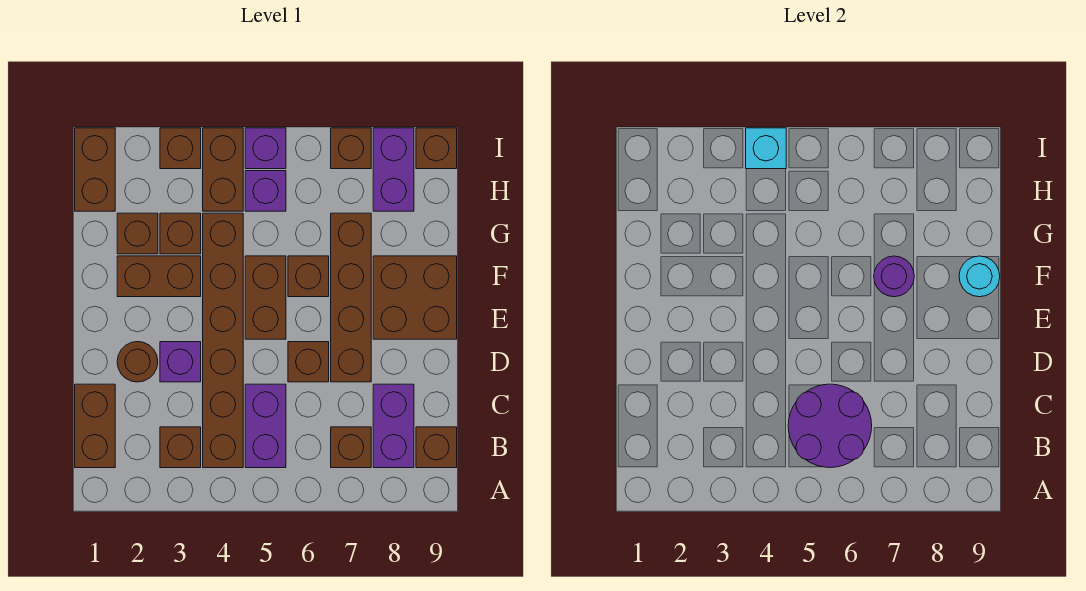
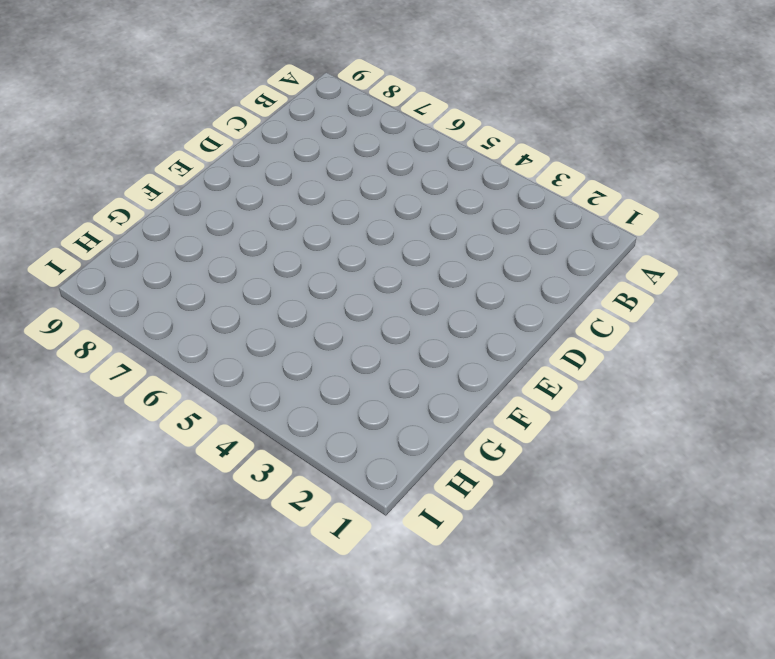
none -> brown brick B1:C1 level 1
none -> brown brick B3 level 1
none -> brown brick B4:G4 level 1

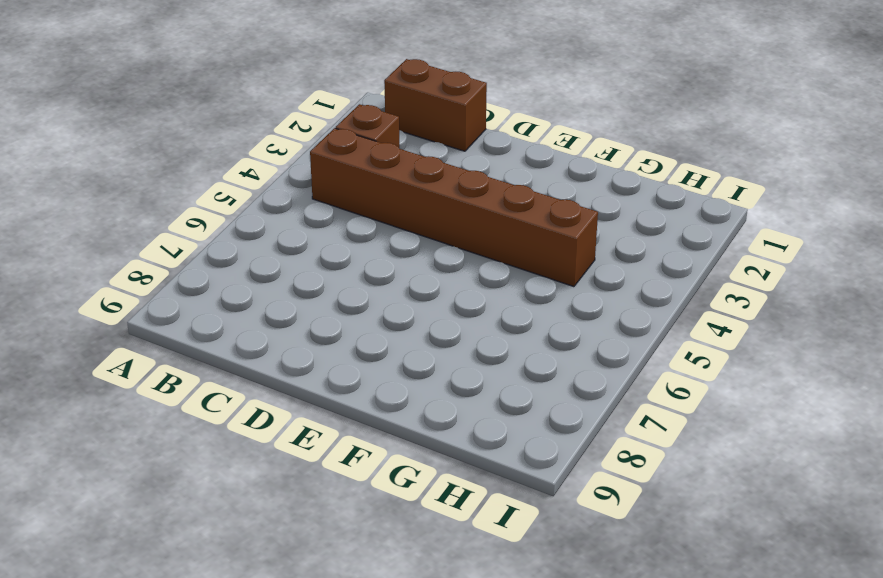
none -> purple brick B5:C5 level 1
none -> brown brick B7 level 1
none -> purple brick B8:C8 level 1

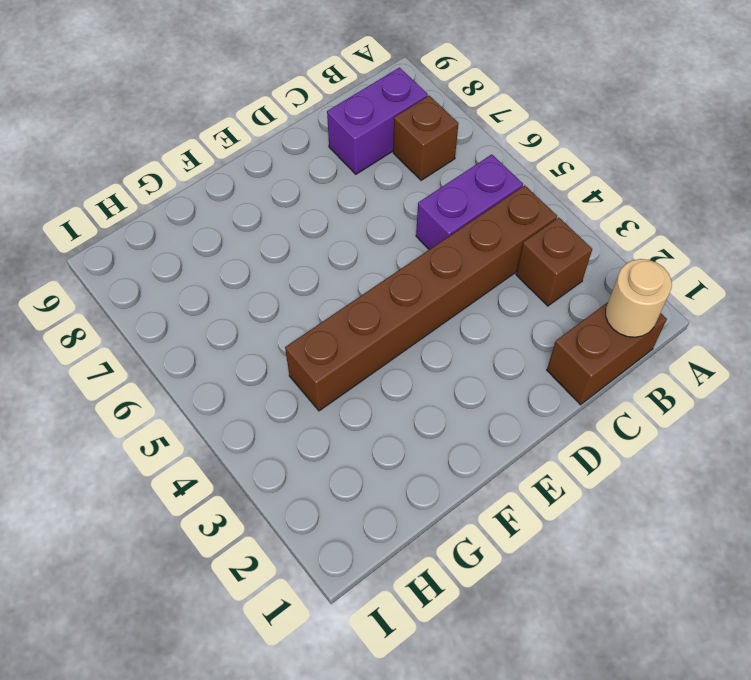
tan round brick B1 level 2 -> none
none -> brown brick B9 level 1
none -> brown round brick D2 level 1
none -> purple brick D3 level 1

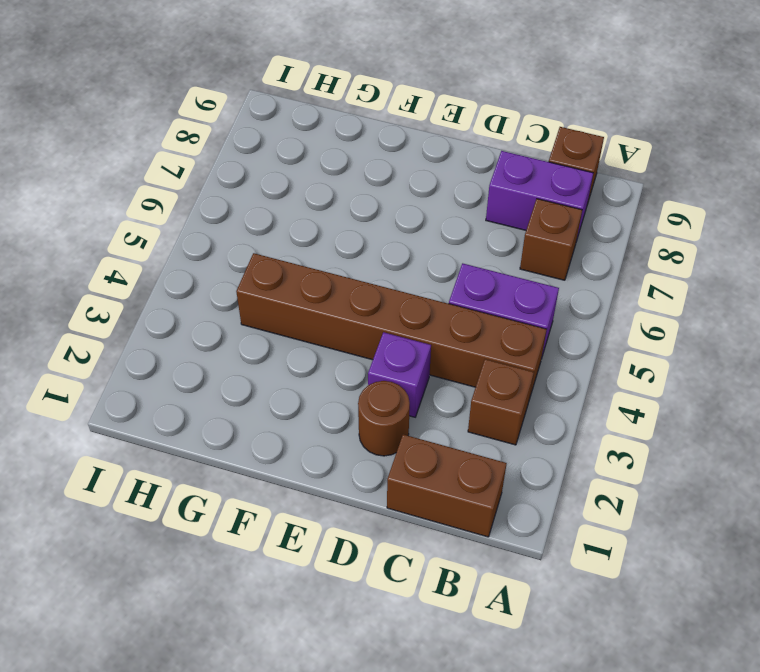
none -> brown brick D6 level 1
none -> brown brick D7:G7 level 1
none -> brown brick E5:F5 level 1

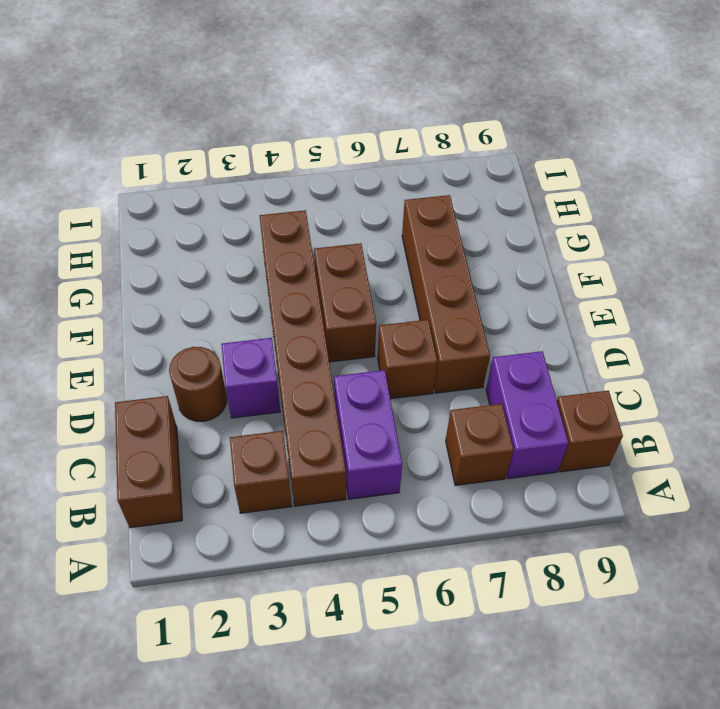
none -> brown brick E8:F9 level 1
none -> brown brick F2:F3 level 1
none -> brown brick F6 level 1

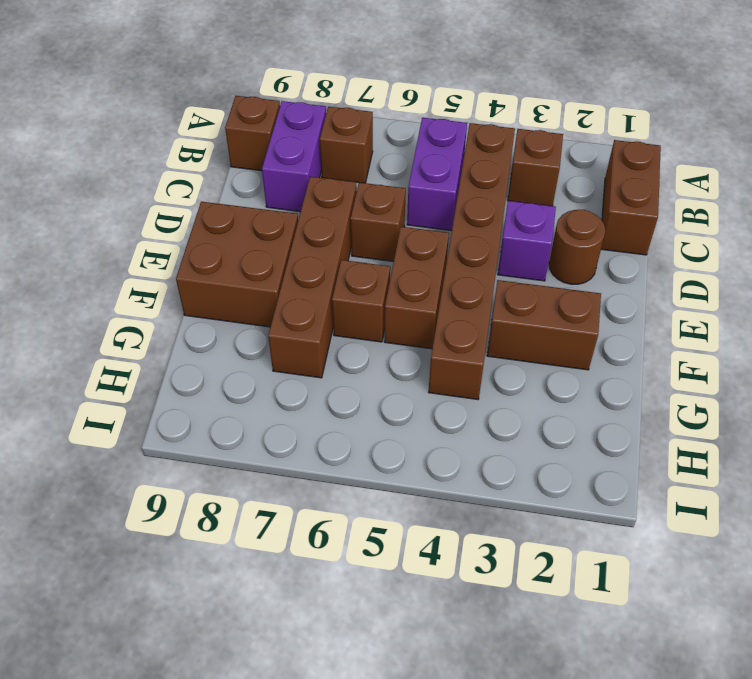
none -> brown brick G2 level 1
none -> brown brick G3 level 1
none -> brown brick H1:I1 level 1

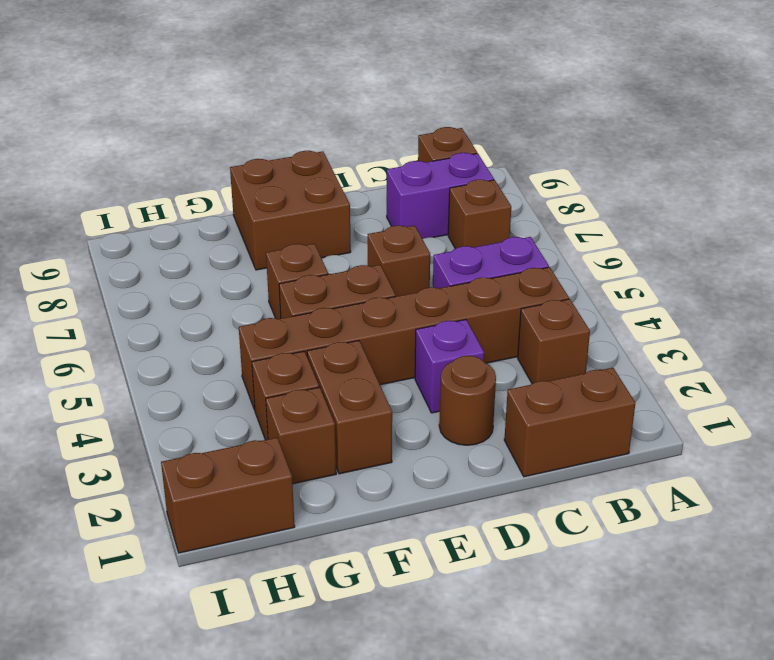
none -> brown brick D7:G7 level 1
none -> brown brick H4:I4 level 1
none -> purple brick H5 level 1

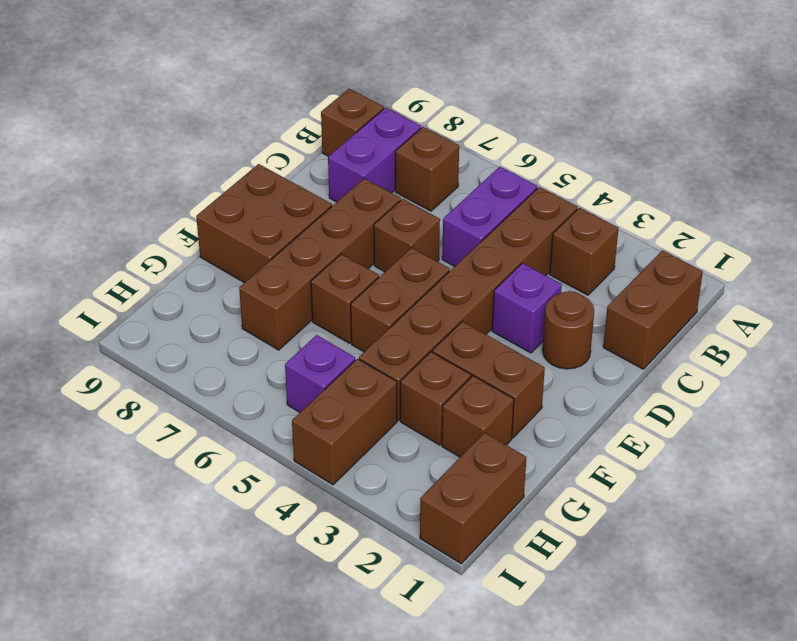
none -> purple brick H8:I8 level 1
none -> brown brick I3 level 1
none -> purple brick I5 level 1

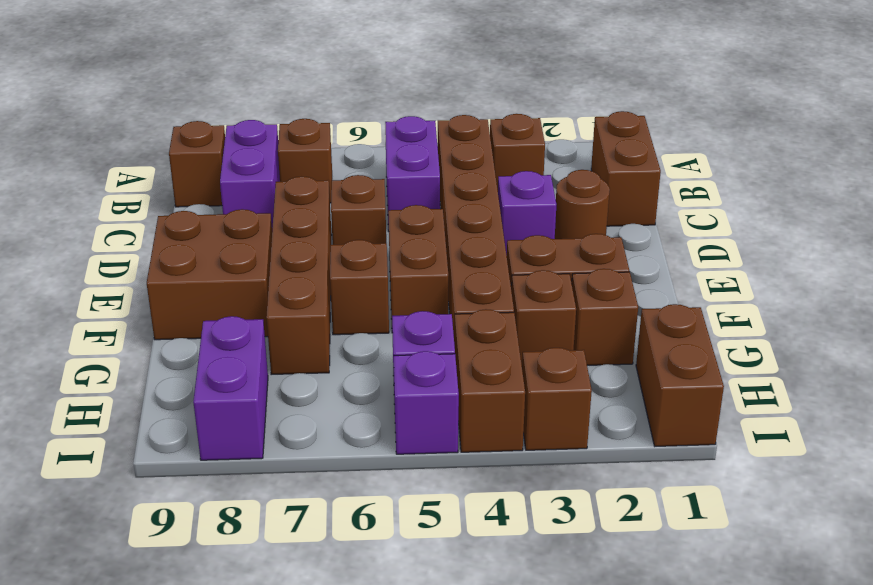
none -> brown brick I7 level 1
none -> brown brick I9 level 1
none -> purple round brick B5:C6 level 2

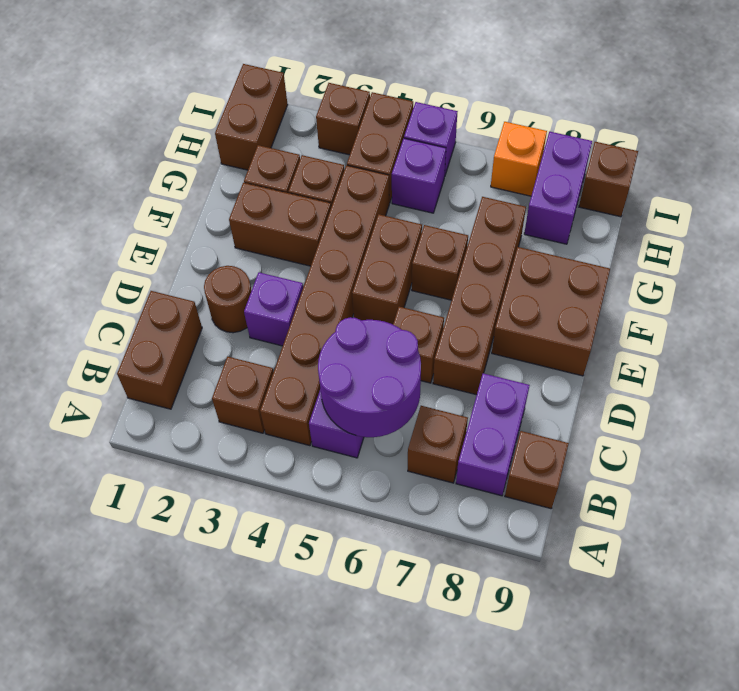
orange brick I7 level 1 -> brown brick I7 level 1
none -> purple round brick F7 level 2
none -> cyan round brick F9 level 2
none -> cyan brick I4 level 2

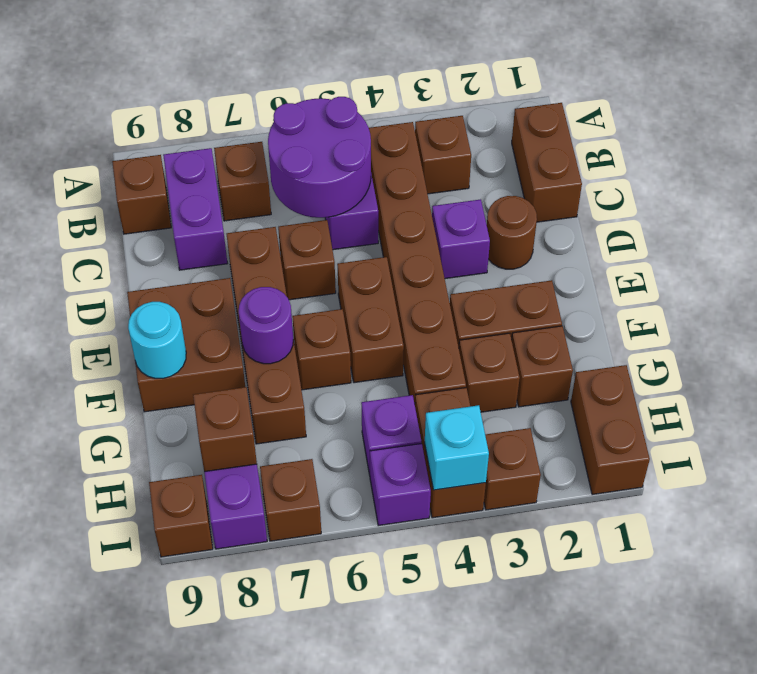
brown brick H8 level 2 -> none

